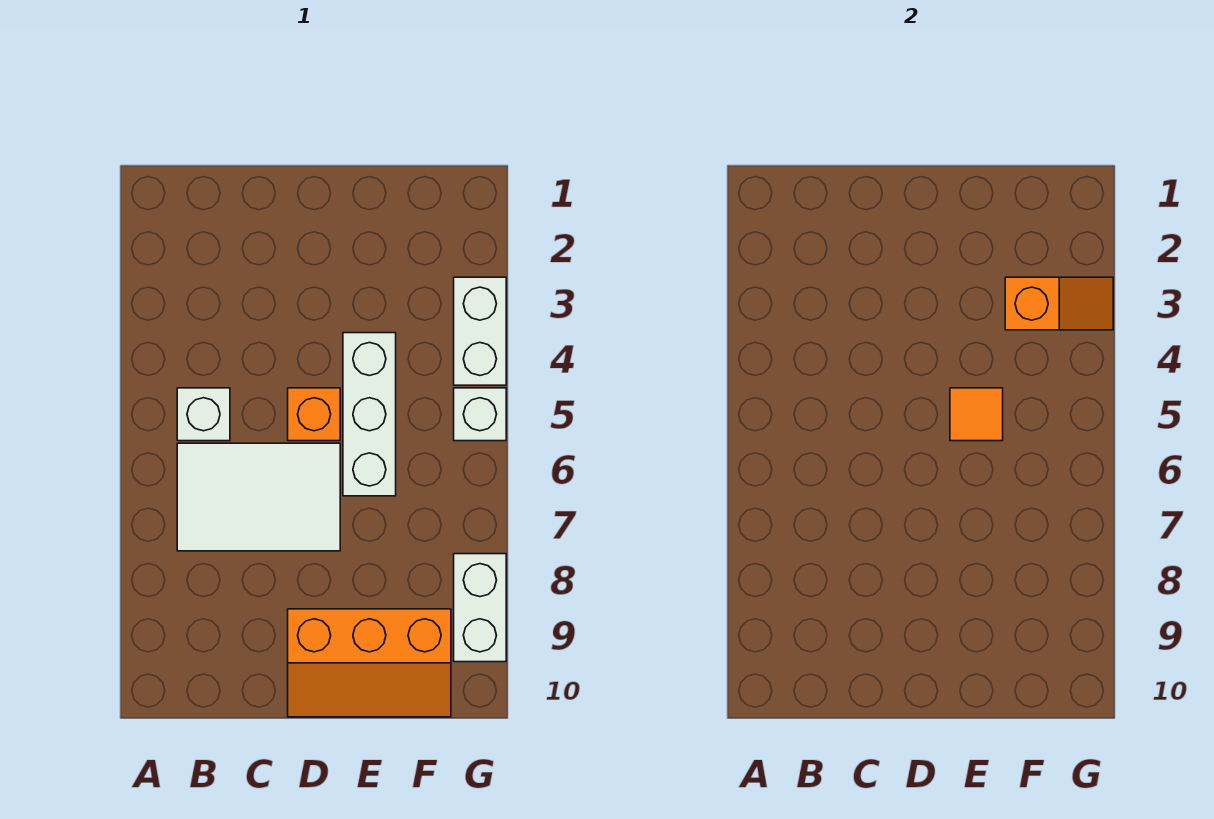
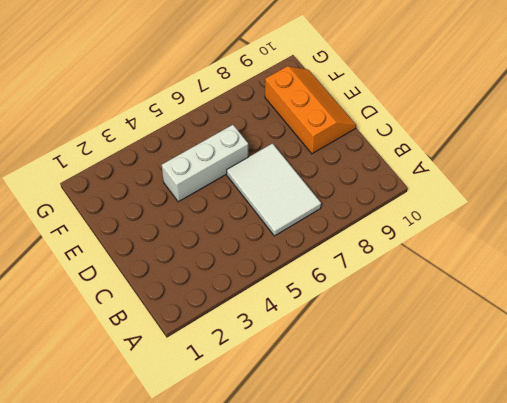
none -> white brick B5 level 1
none -> orange brick D5 level 1

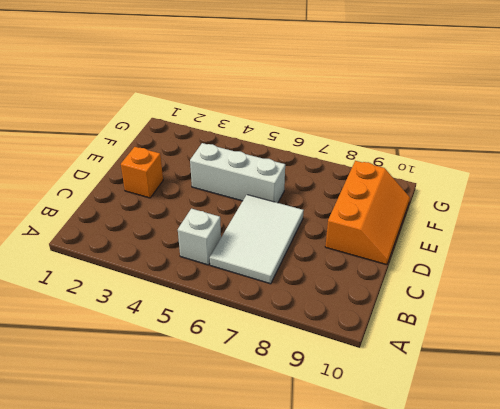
orange brick D2 level 1 -> orange brick D5 level 1
none -> white brick G3:G4 level 1
none -> white brick G5 level 1

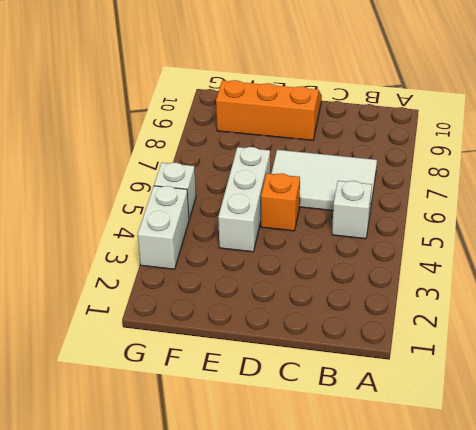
none -> white brick G8:G9 level 1
none -> orange tile E5 level 2

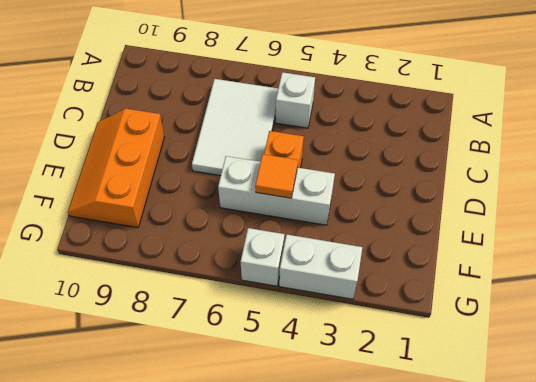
none -> white brick G8:G9 level 1
none -> orange slope F3:G3 level 2 top F

